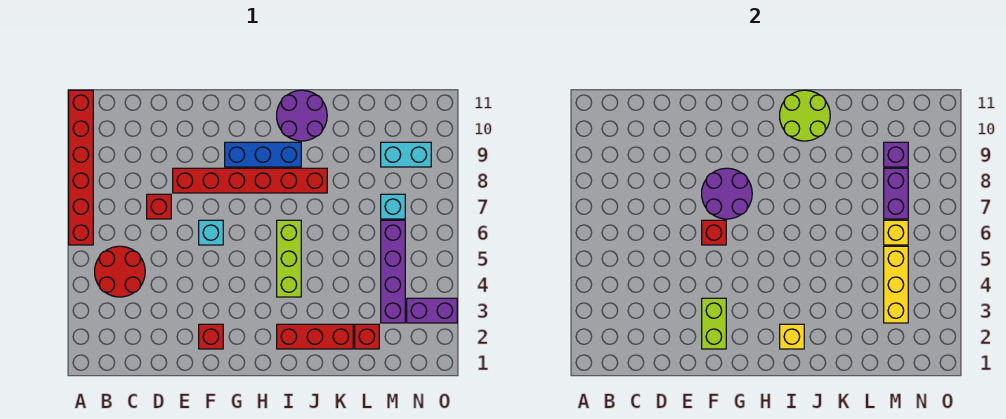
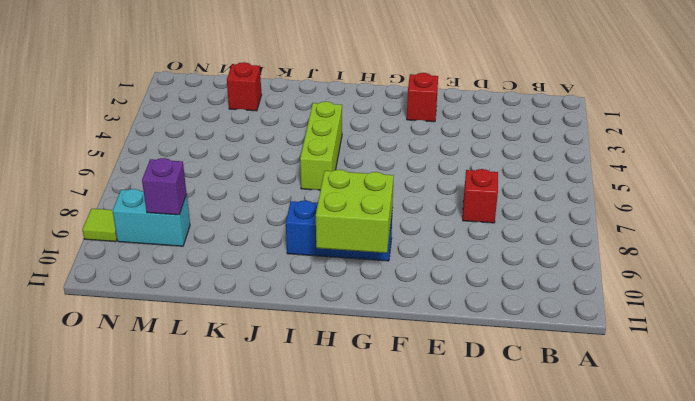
lime brick G9:H10 level 2 -> none
lime tile O9 level 1 -> none
none -> red brick A6:A11 level 1
none -> red round brick B4:C5 level 1
none -> red brick E8:J8 level 1

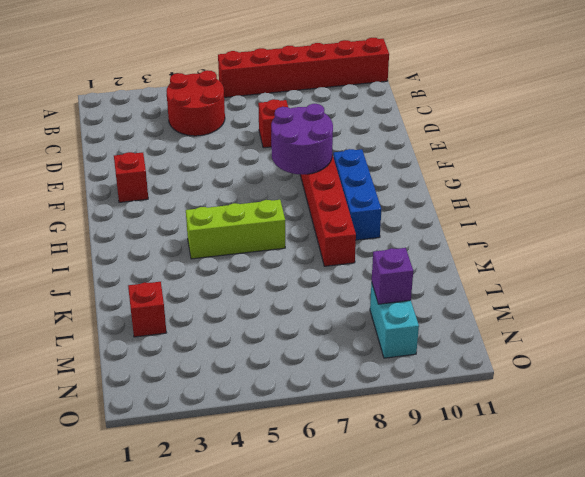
none -> cyan brick F6 level 1
none -> red brick I2:K2 level 1
none -> purple round brick I10:J11 level 1

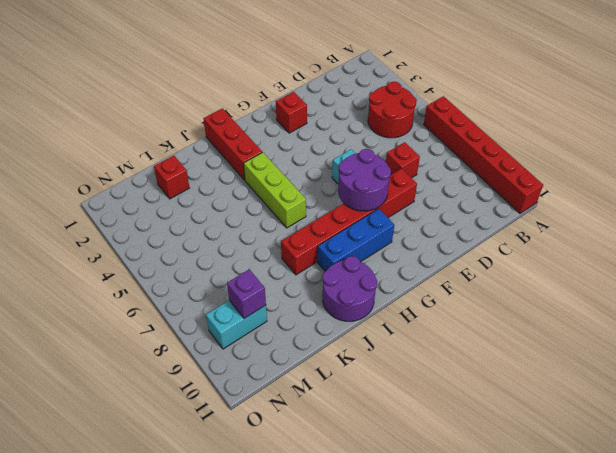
red brick I1:I3 level 1 -> red brick I2:K2 level 1
none -> purple brick M3:M6 level 1
none -> cyan brick M7 level 1
none -> purple brick N3:O3 level 1

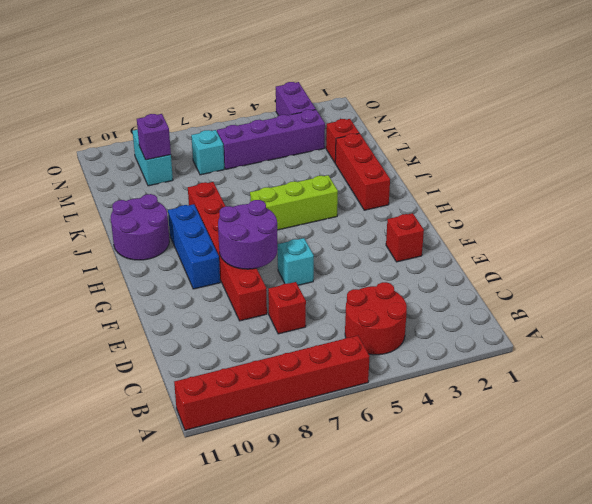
none -> lime brick F2:F3 level 2
none -> red brick F6 level 2
none -> yellow brick I2 level 2

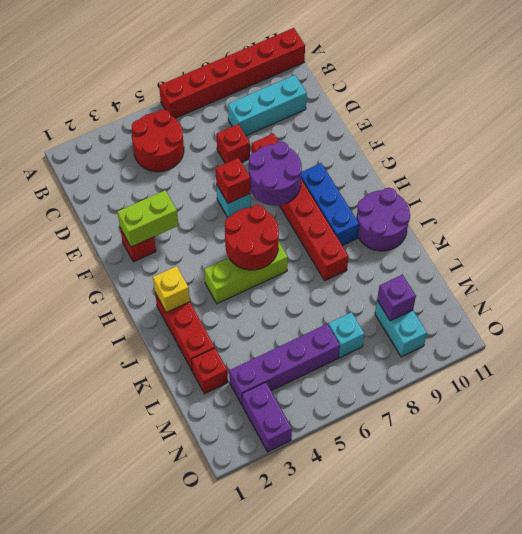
cyan brick C8:C10 level 1 -> none
red round brick H5:I6 level 2 -> none
none -> lime round brick I10:J11 level 2
none -> yellow brick M3:M5 level 2
none -> yellow brick M6 level 2

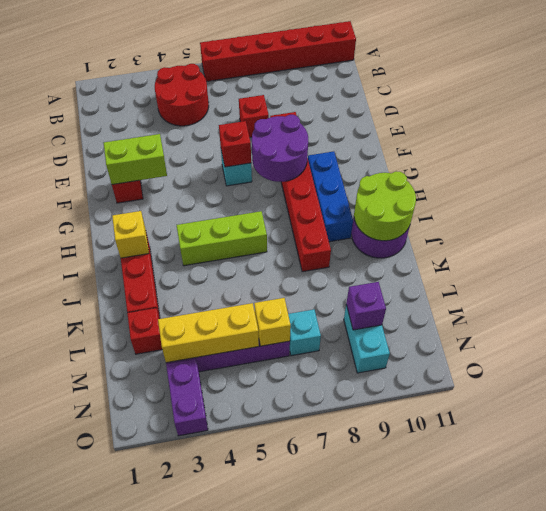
none -> purple brick M7:M8 level 2

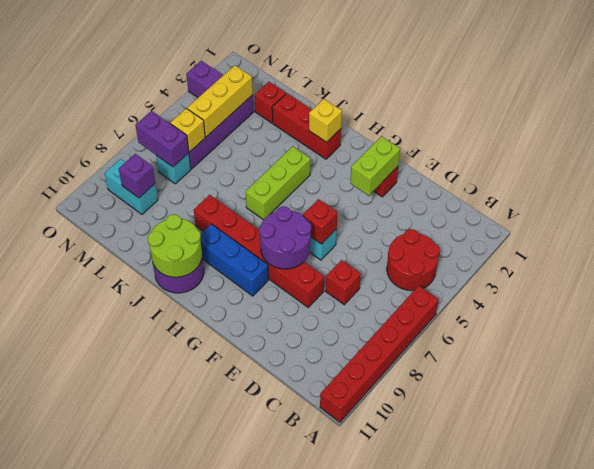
purple brick M7:N7 level 2 -> purple brick M7:M8 level 2

